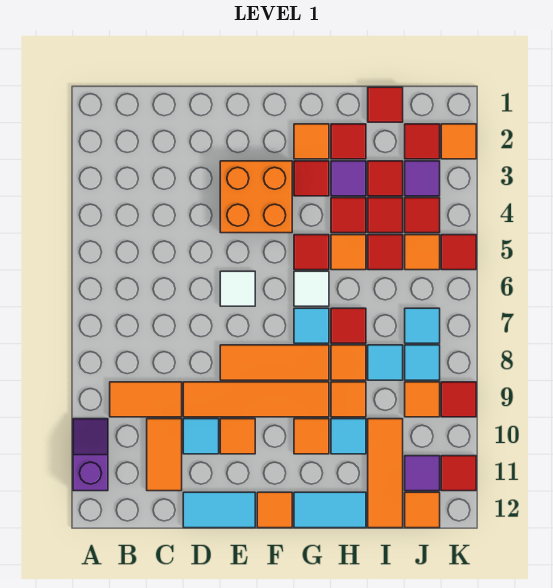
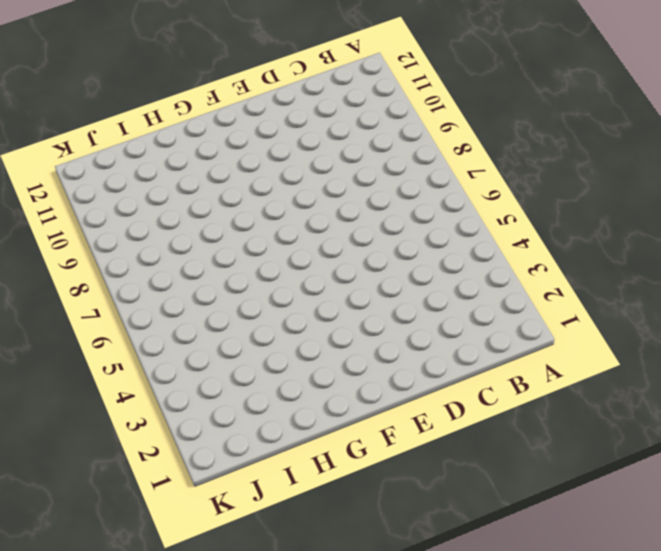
none -> purple slope A10:A11 level 1 top 11
none -> orange tile B9:C9 level 1
none -> orange tile C10:C11 level 1
none -> orange tile D9:G9 level 1

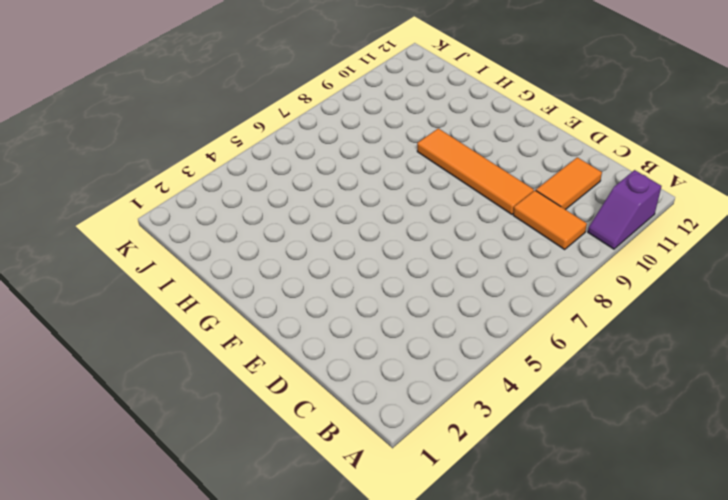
none -> cyan tile D10 level 1
none -> cyan tile D12:E12 level 1
none -> orange brick E3:F4 level 1
none -> white tile E6 level 1

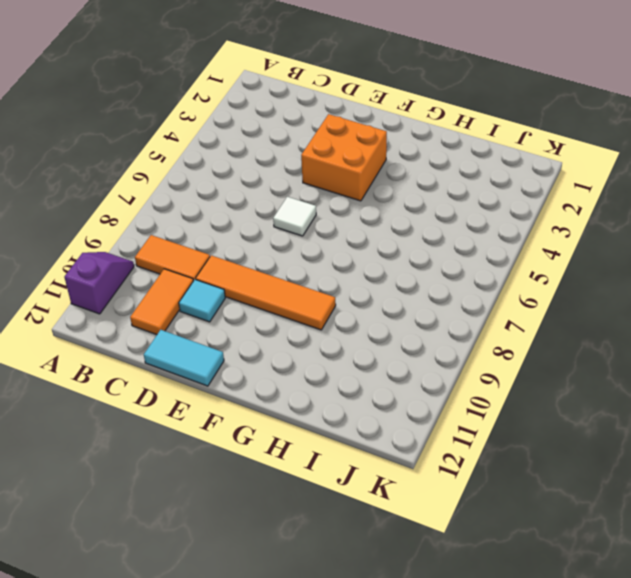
none -> orange tile E8:G8 level 1
none -> orange tile E10 level 1
none -> orange tile F12 level 1
none -> orange tile G2 level 1

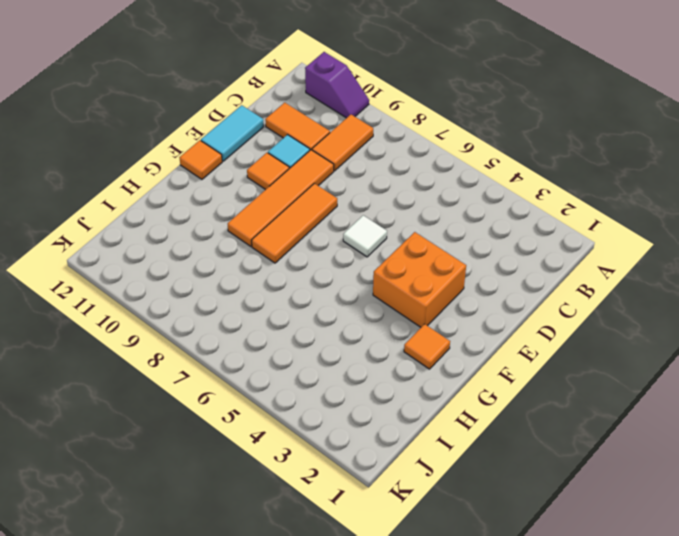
none -> red tile G3 level 1
none -> red tile G5 level 1
none -> white tile G6 level 1
none -> cyan tile G7 level 1

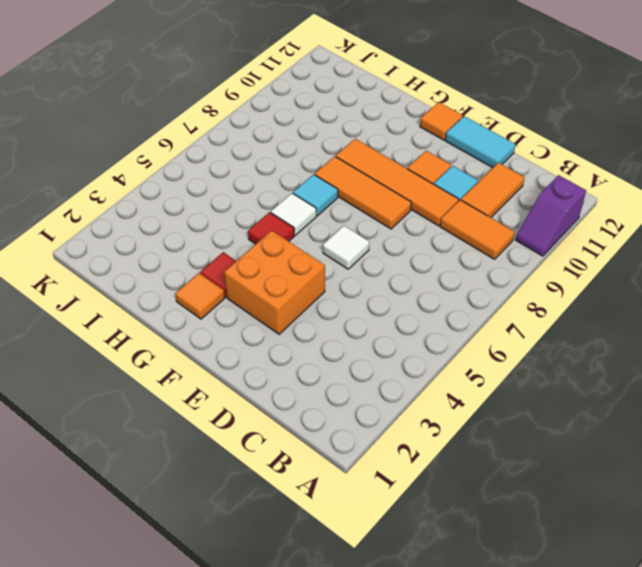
none -> orange tile G10 level 1
none -> cyan tile G12:H12 level 1
none -> red tile H2 level 1
none -> purple tile H3 level 1

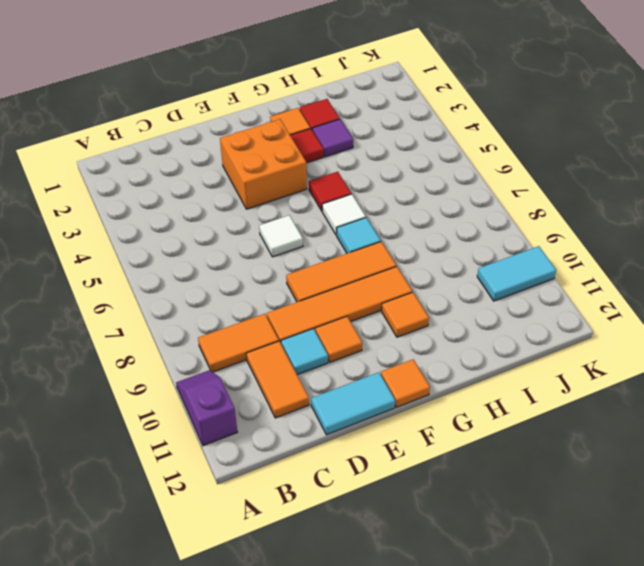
cyan tile J10:K10 level 1 -> cyan tile G12:H12 level 1
none -> red tile H4 level 1
none -> orange tile H5 level 1
none -> red tile H7 level 1
none -> orange tile H8 level 1

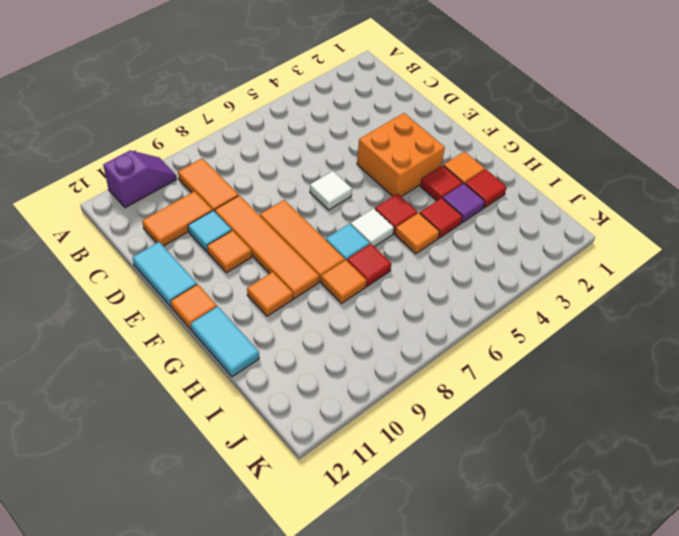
none -> orange tile H9 level 1
none -> cyan tile H10 level 1
none -> red tile I1 level 1
none -> red tile I3 level 1

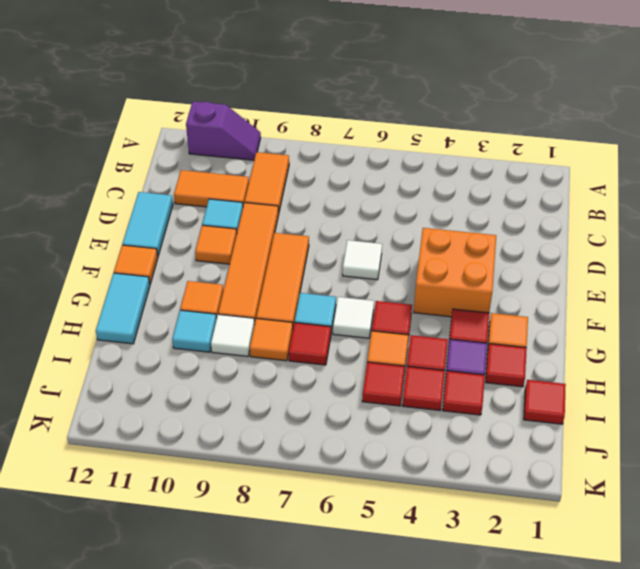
white tile H9 level 1 -> orange tile H9 level 1
none -> cyan tile I8 level 1
none -> orange tile I10:I12 level 1
none -> red tile J2 level 1
none -> purple tile J3 level 1

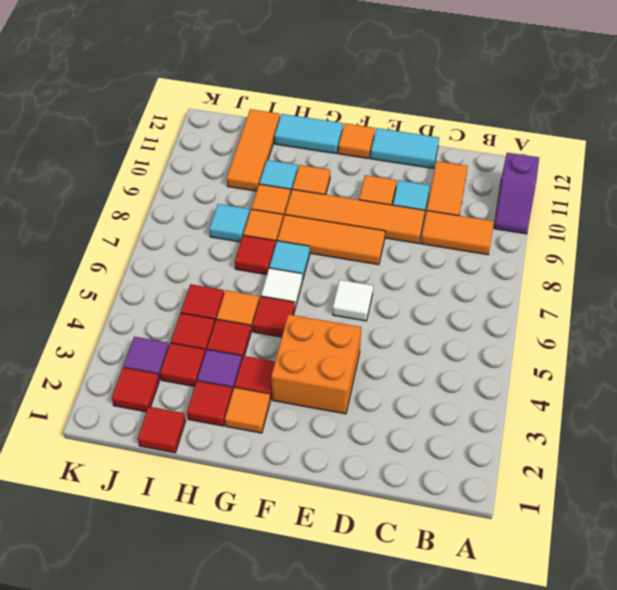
none -> red tile J4 level 1
none -> orange tile J5 level 1
none -> cyan tile J7 level 1
none -> cyan tile J8 level 1

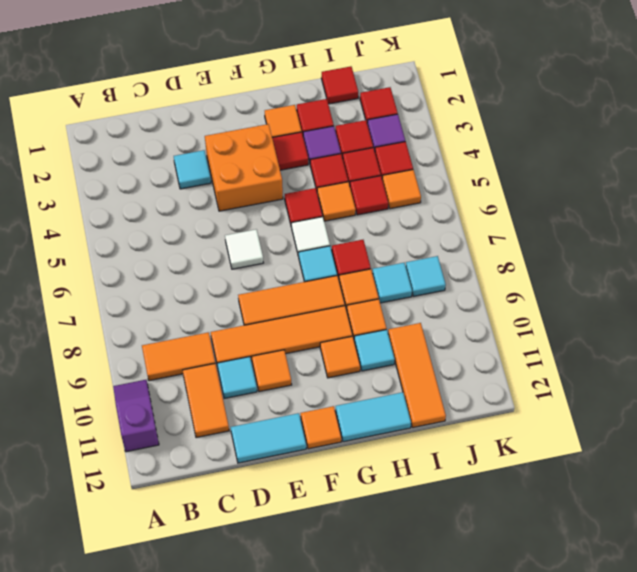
cyan tile D3 level 1 -> cyan tile J7 level 1
none -> orange tile J9 level 1
none -> purple tile J11 level 1
none -> orange tile J12 level 1
none -> orange tile K2 level 1

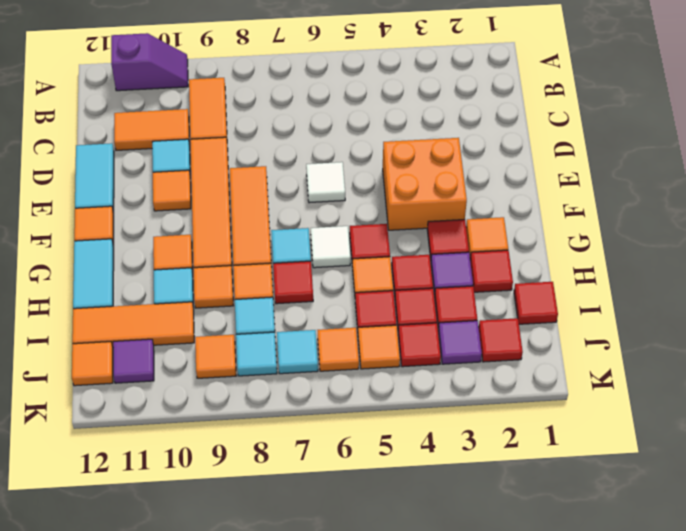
orange tile J6 level 1 -> orange tile K2 level 1
none -> red tile K5 level 1
none -> red tile K9 level 1
none -> red tile K11 level 1

